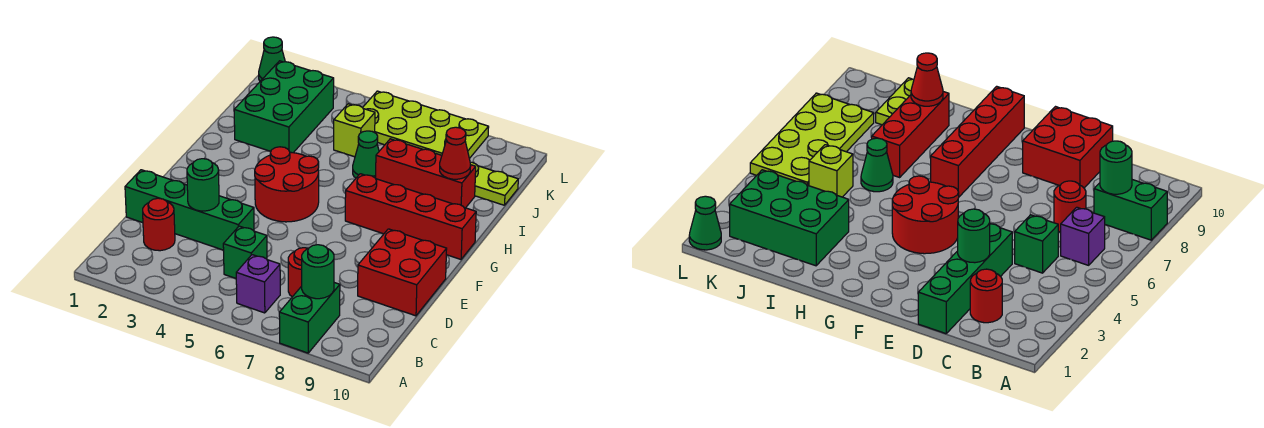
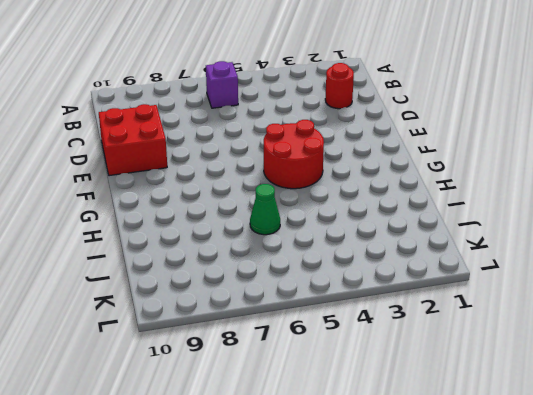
none -> green brick A8:B8 level 1
none -> green brick C5 level 1
none -> red round brick C7 level 1

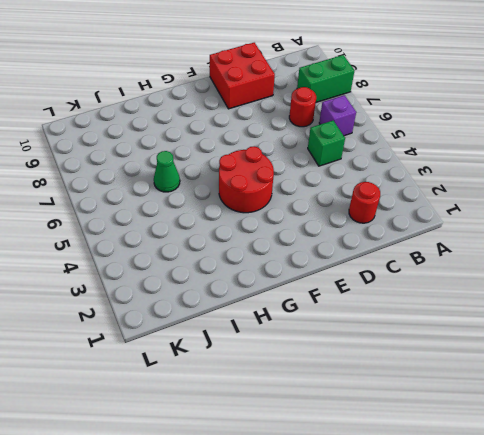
none -> green brick D1:D4 level 1
none -> red brick G7:G10 level 1
none -> green brick I2:K3 level 1

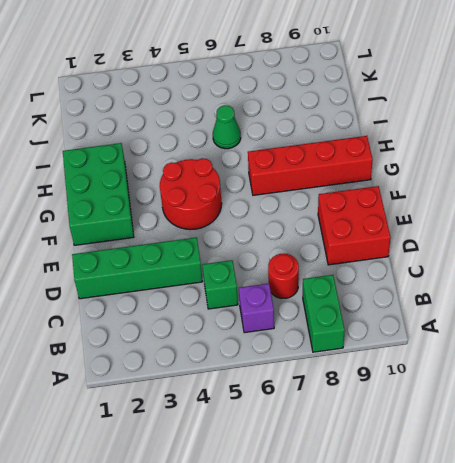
green brick F1:H2 level 1 -> green brick I2:K3 level 1
none -> red round brick C2 level 1
none -> red brick I7:I9 level 1
none -> lime brick J5 level 1

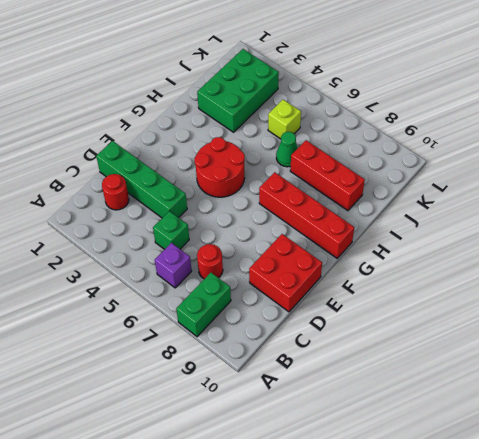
none -> lime plate J9:J10 level 1
none -> lime plate K5:L8 level 1
none -> green cone L1 level 1

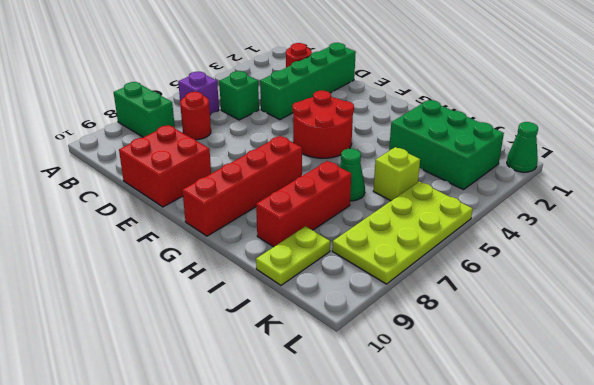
none -> green round brick B8 level 2
none -> green round brick D3 level 2
none -> red cone I9 level 2

